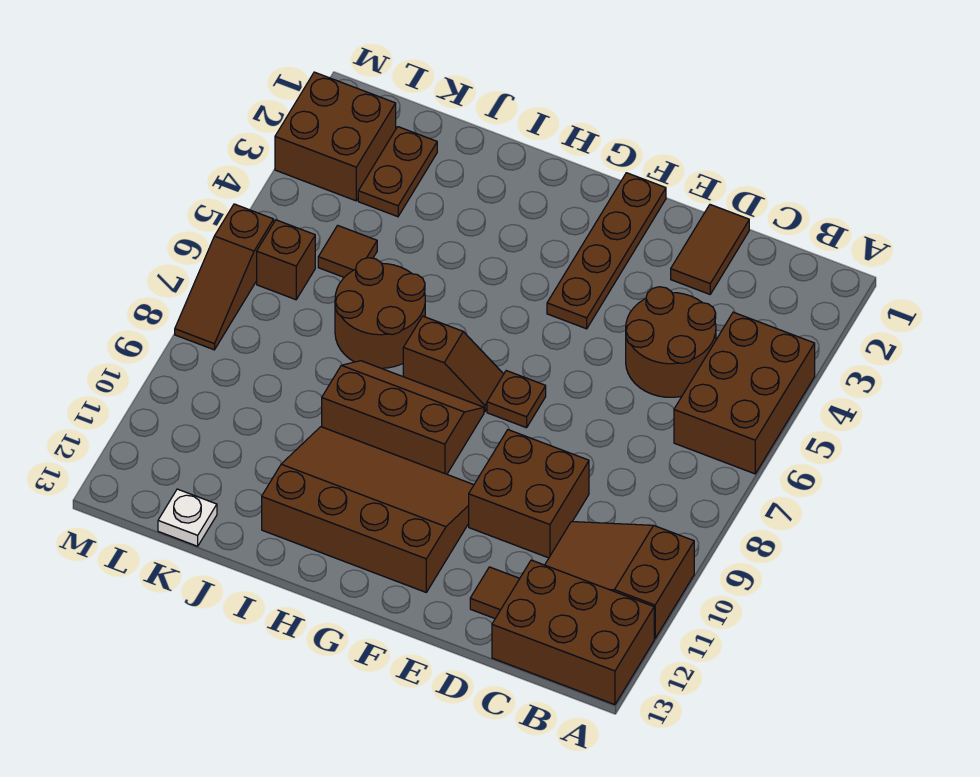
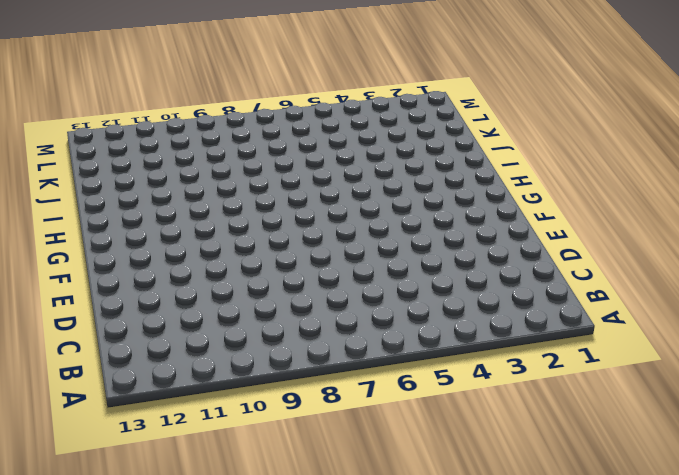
none -> brown brick A4:B6 level 1
none -> brown slope A10:C11 level 1 top A
none -> brown brick A12:C13 level 1

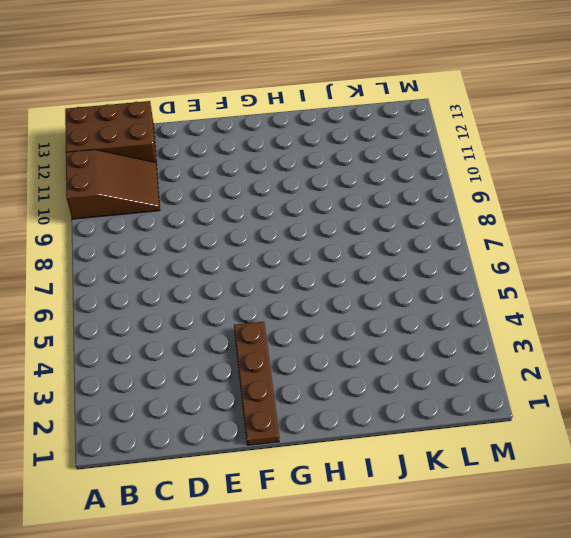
none -> brown brick A4:B6 level 1
none -> brown round brick C4:D5 level 1
none -> brown tile D1:D2 level 1

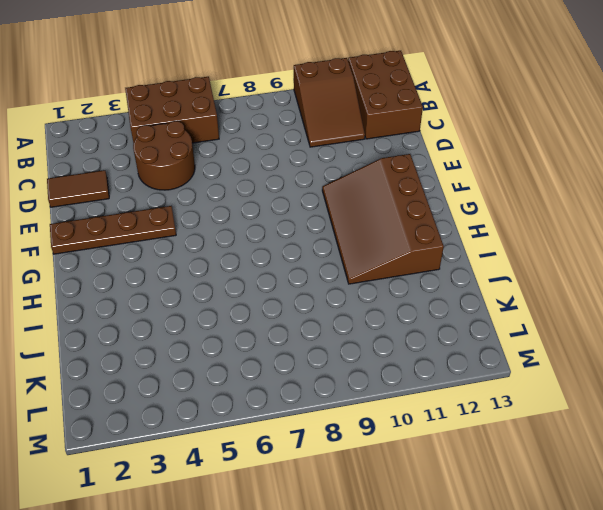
none -> brown brick D9:E10 level 1
none -> brown tile D12 level 1
none -> brown plate F7 level 1

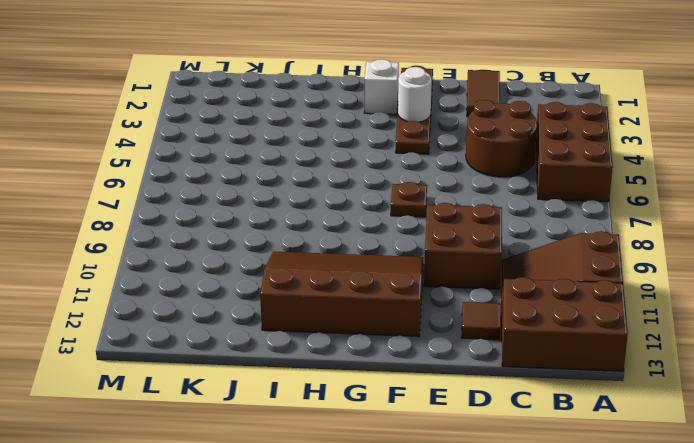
white round brick F3 level 2 -> none
white brick G2 level 1 -> none
none -> brown slope G7:H7 level 1 top H
none -> brown slope G8:I9 level 1 top 9
none -> brown round brick I6:J7 level 1

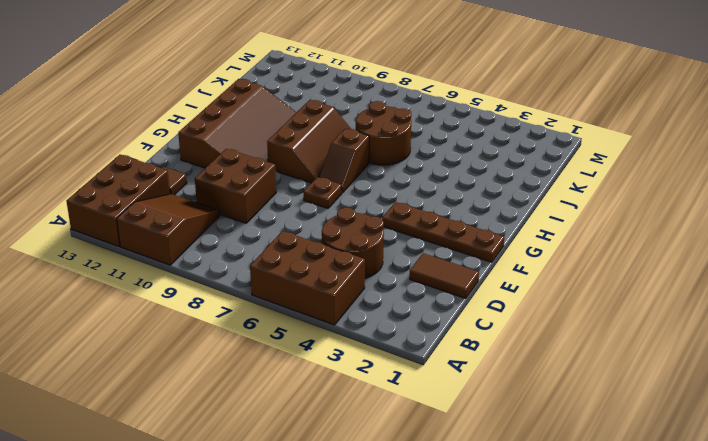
none -> brown plate K2:K3 level 1
none -> brown tile K5 level 1
none -> white plate K13 level 1

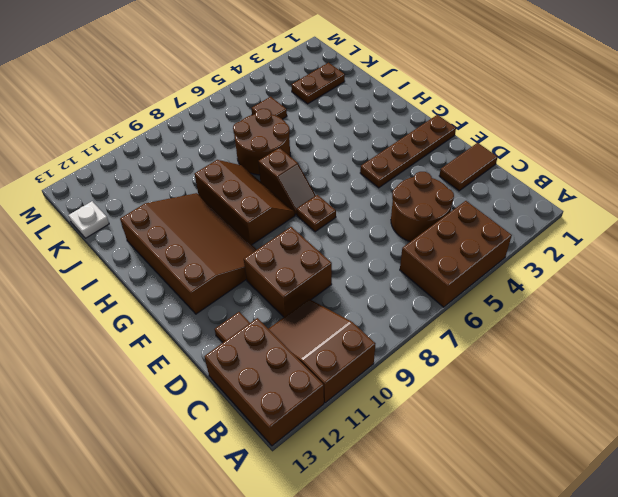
none -> brown brick L2:M3 level 1
none -> brown brick L6 level 1
none -> brown slope M6:M8 level 1 top 6

